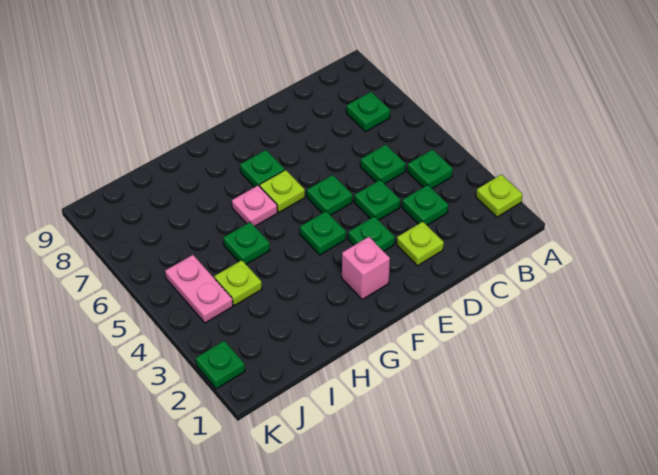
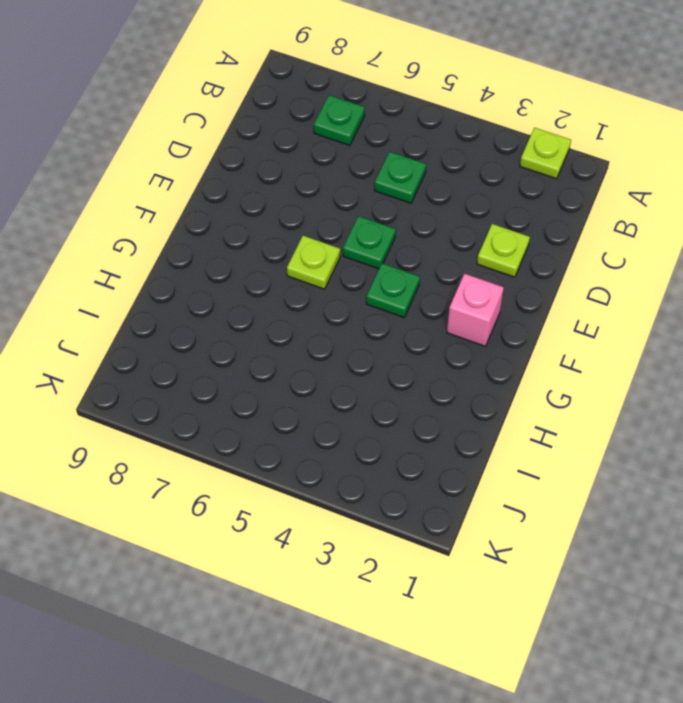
none -> green plate B4 level 1
none -> green plate C3 level 1
none -> green plate D4 level 1

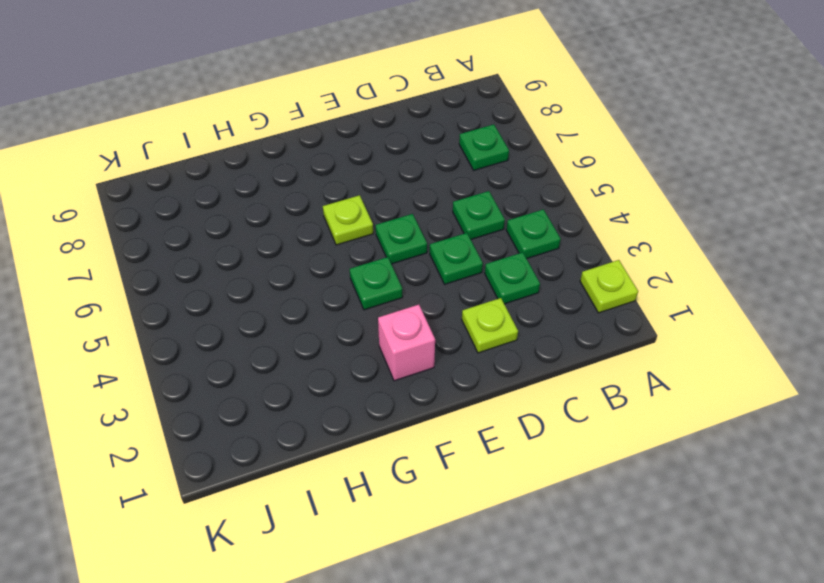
none -> green plate E3 level 1
none -> green plate F7 level 1
none -> pink plate G6 level 1

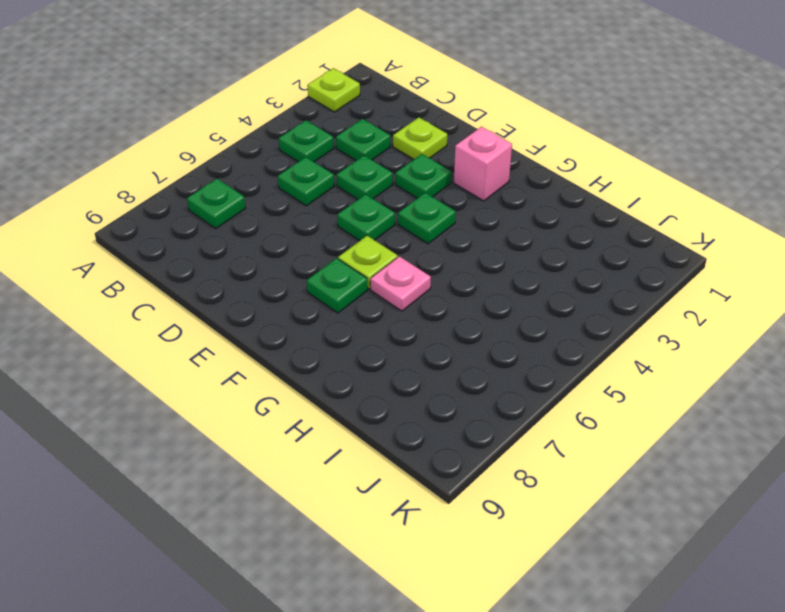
none -> green plate H5 level 1
none -> lime plate I4 level 1
none -> pink plate J4:J5 level 1

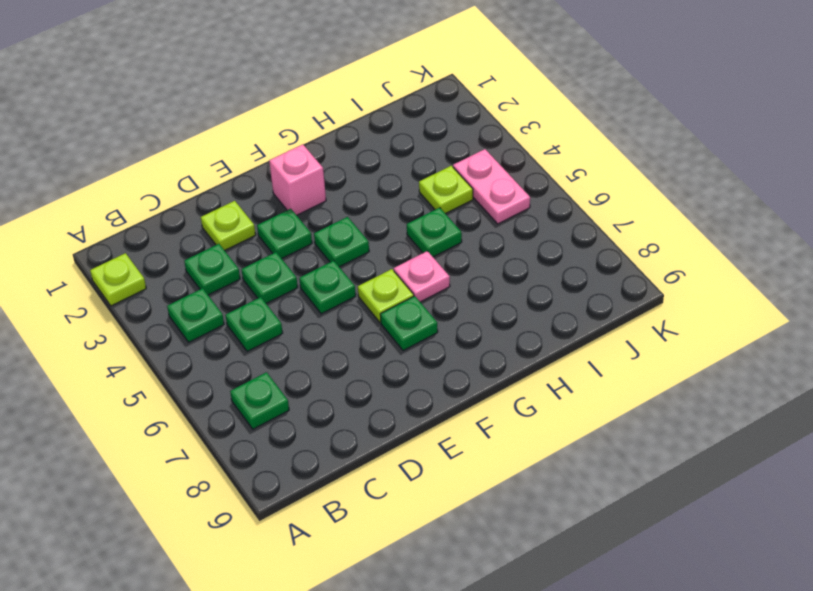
none -> green plate K2 level 1

